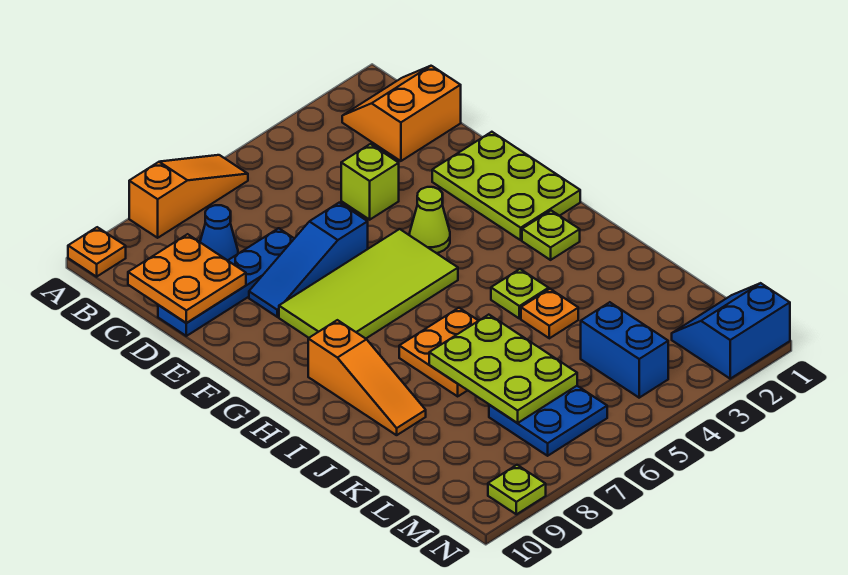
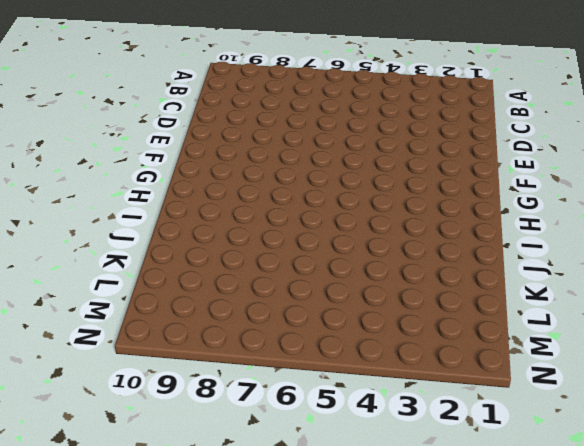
none -> orange slope A6:A8 level 1 top 8
none -> orange plate A10 level 1
none -> orange slope B1:C2 level 1 top C

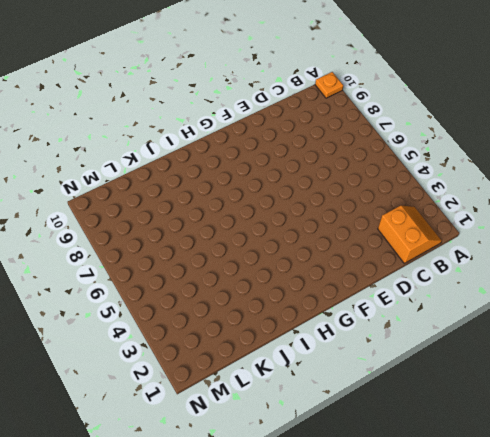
none -> orange slope A6:A8 level 1 top 8
none -> blue cone C8 level 1
none -> lime brick D4 level 1

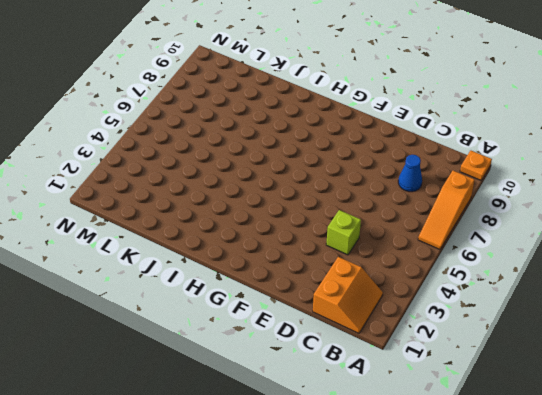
none -> blue plate D7:D10 level 1
none -> lime plate E1:G2 level 1
none -> blue slope E6:E8 level 1 top 6

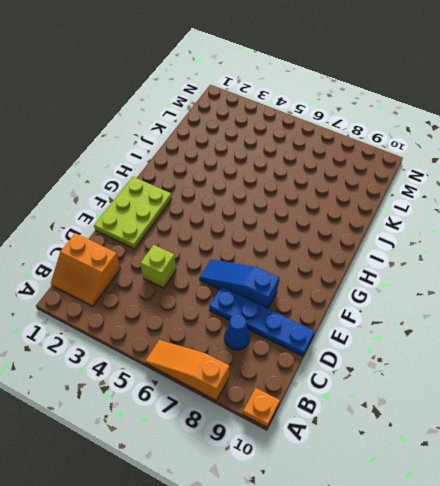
blue slope E6:E8 level 1 top 8 -> blue slope E6:E8 level 1 top 6
none -> lime cone F4 level 1
none -> lime tile F5:G8 level 1
none -> lime plate H2 level 1

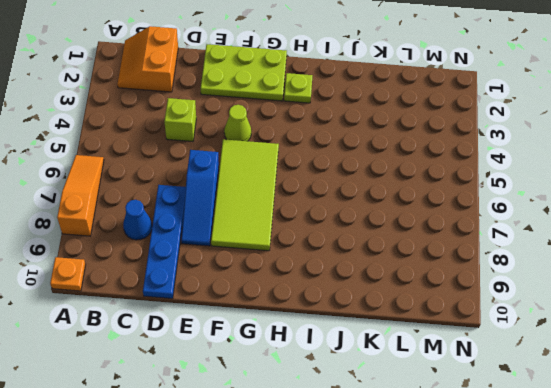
none -> orange slope H9:J9 level 1 top H
none -> lime plate I4 level 1
none -> orange plate I6:J7 level 1

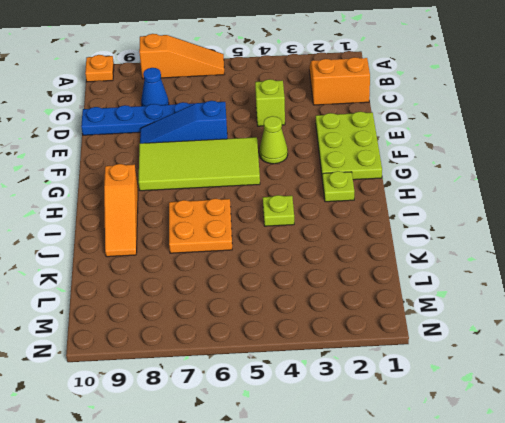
none -> orange plate J4 level 1
none -> blue brick L4:M4 level 1
none -> blue plate L6:M7 level 1

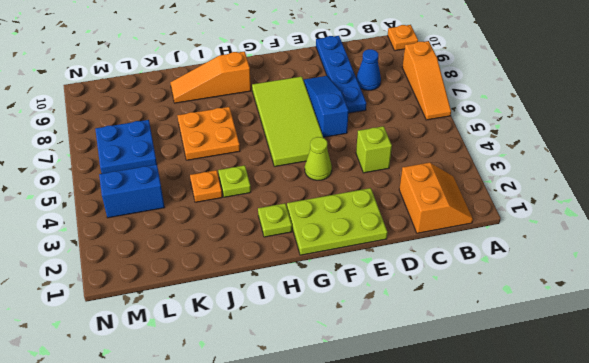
none -> blue slope M1:N2 level 1 top N
none -> lime plate N9 level 1
none -> orange plate C9:D10 level 2

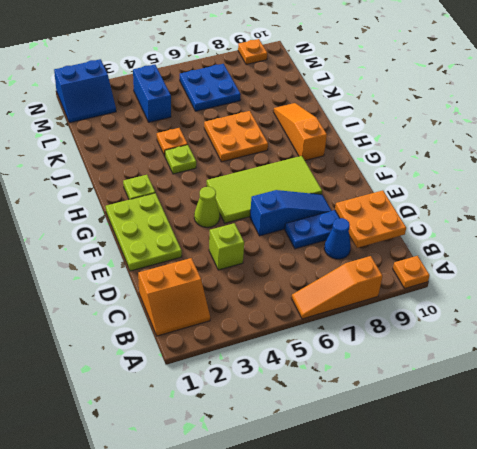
orange plate N9 level 1 -> lime plate N9 level 1
none -> lime plate J6:L7 level 2

